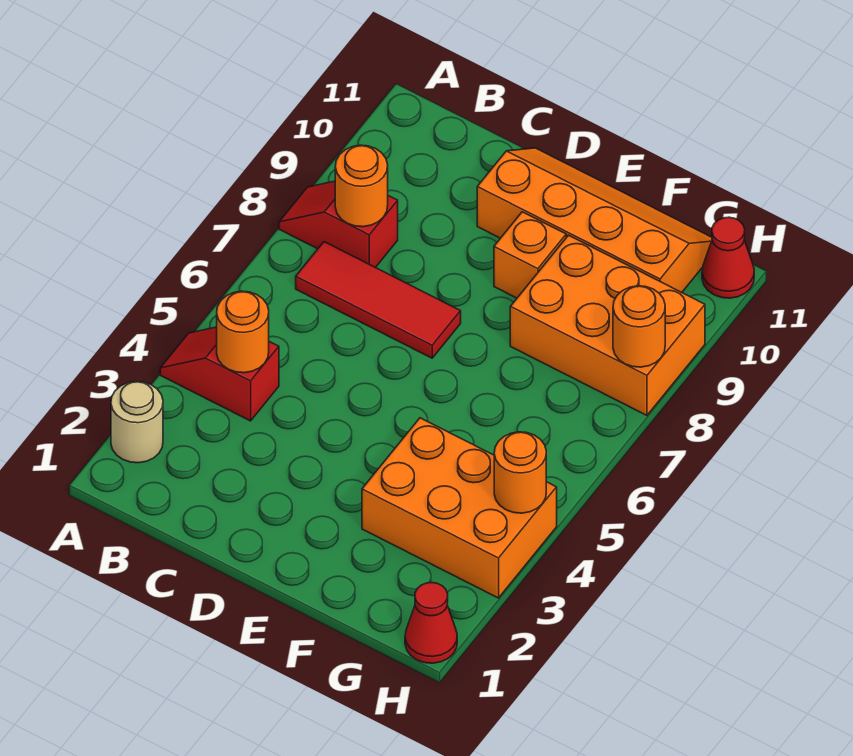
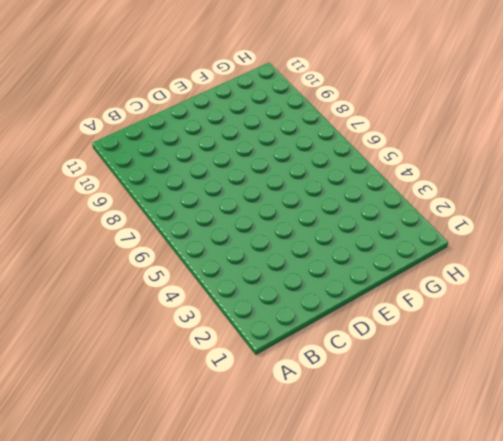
none -> tan round brick A2 level 1
none -> red slope A4:B4 level 1 top B
none -> red slope A8:B8 level 1 top B

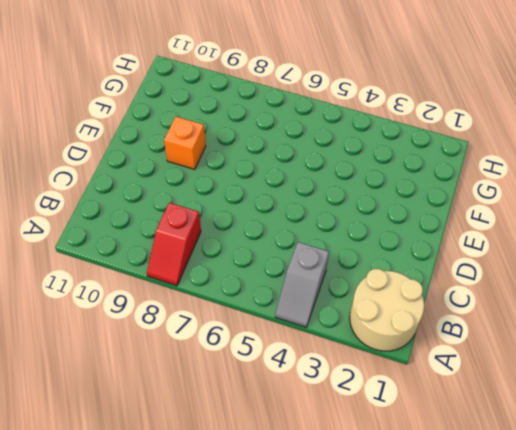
tan round brick A1:B2 level 1 -> tan round brick A2 level 1
grey slope A4:B4 level 1 top B -> red slope A4:B4 level 1 top B
none -> red tile B7:D7 level 1
none -> orange slope D10:G11 level 1 top 10
none -> orange brick F3:H4 level 1

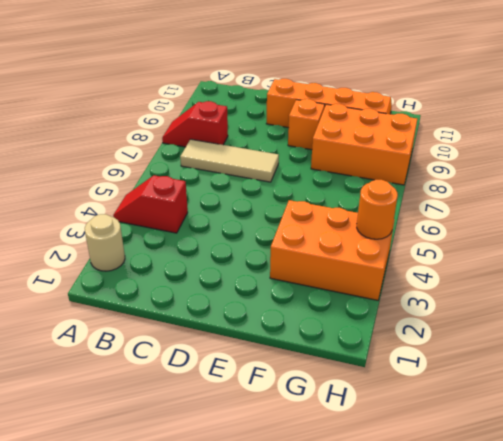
tan tile B7:D7 level 1 -> red tile B7:D7 level 1
none -> red cone H1 level 1
none -> red cone H11 level 1
none -> orange round brick B4 level 2

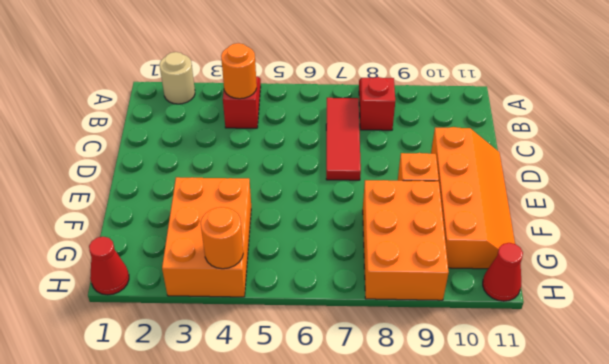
none -> orange round brick B8 level 2
none -> orange round brick H8 level 2

